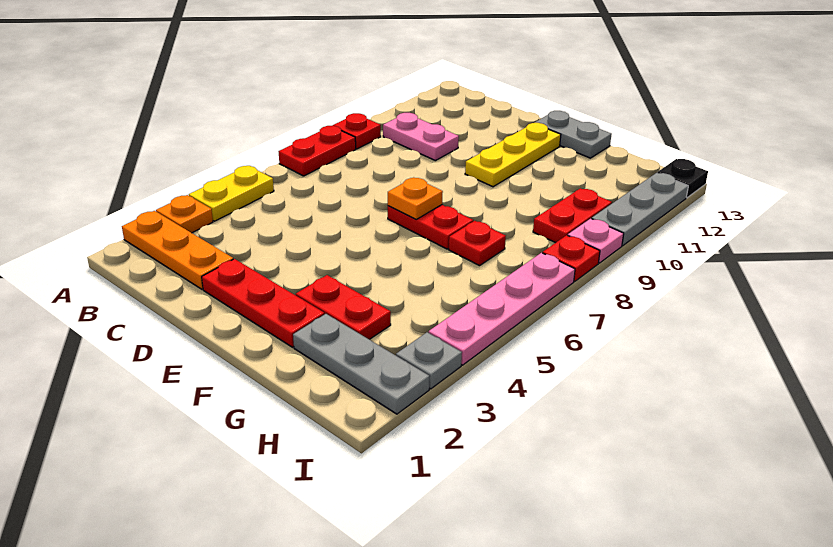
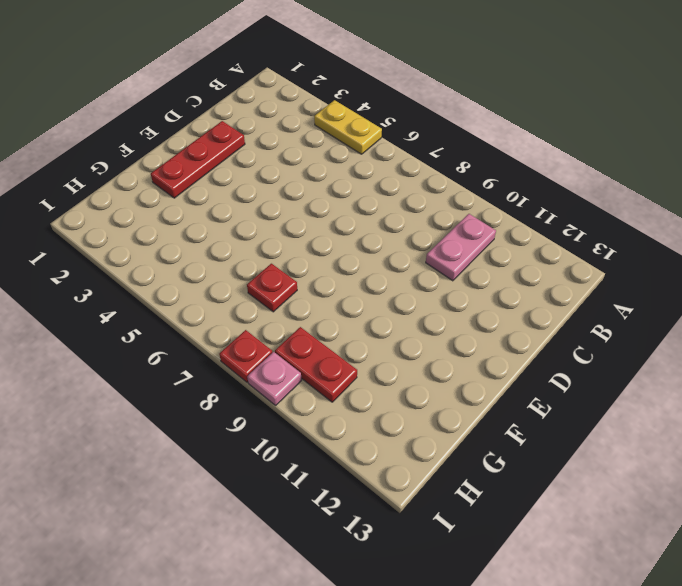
none -> orange plate A2:C2 level 1
none -> orange plate A3 level 1
none -> red plate A7:A8 level 1

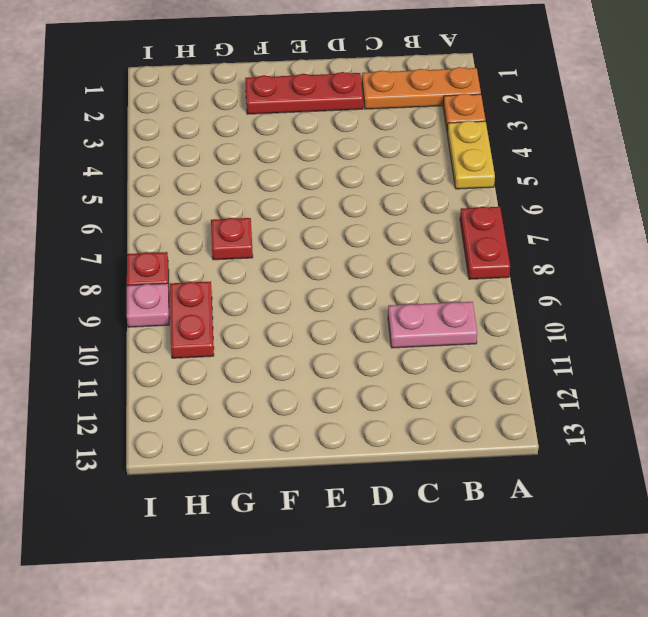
none -> red plate A9 level 1
none -> red plate E7:F7 level 1
none -> yellow plate E10:E12 level 1

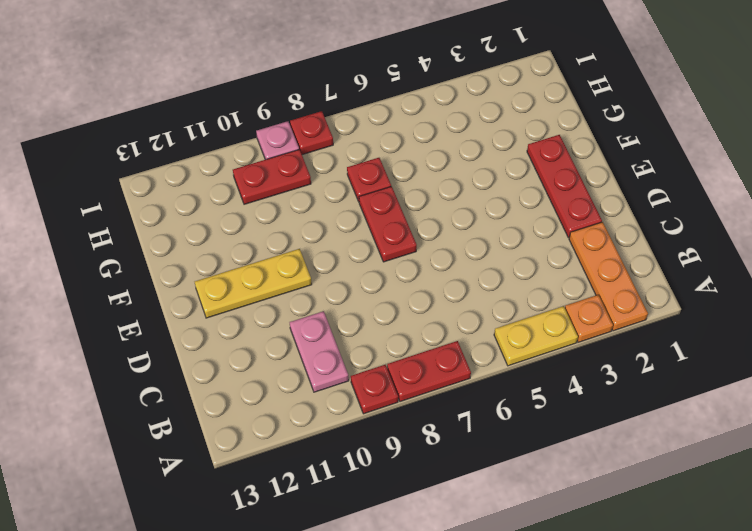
none -> grey plate E13:F13 level 1
none -> red plate F3:G3 level 1
none -> grey plate G2:I2 level 1

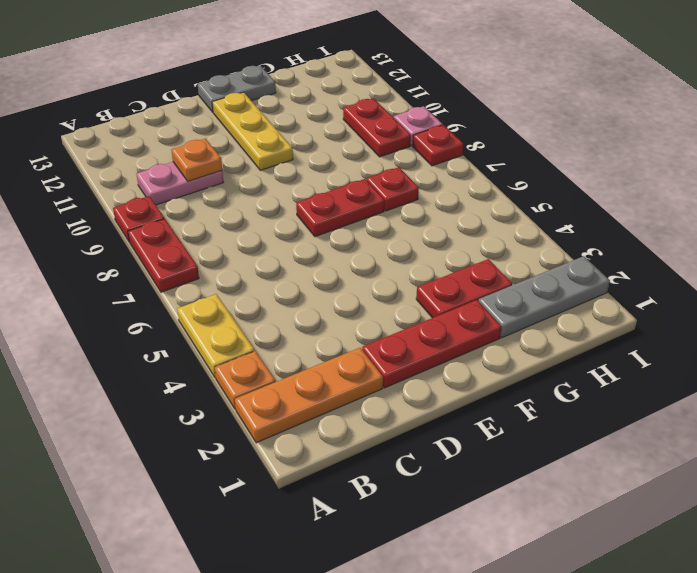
orange plate C10 level 2 -> orange plate E7 level 2
none -> grey plate I3 level 1
none -> pink plate I4:I7 level 1
none -> grey plate I10:I12 level 1

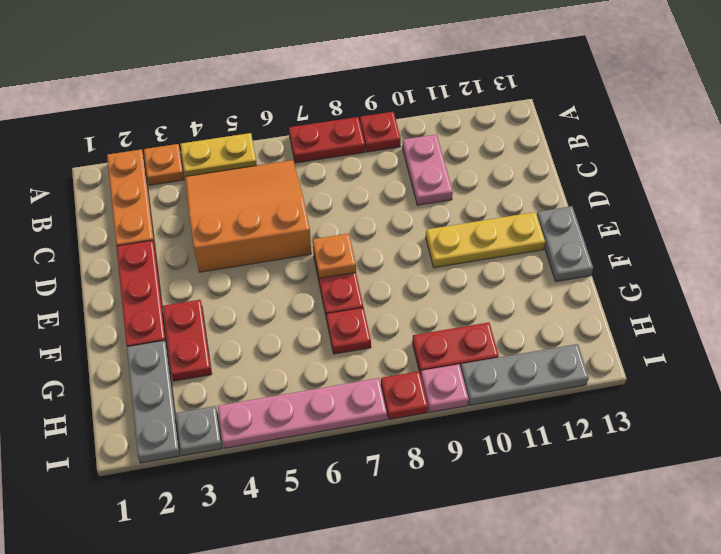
orange slope B4:D6 level 1 top D -> none
none -> black plate I13 level 1

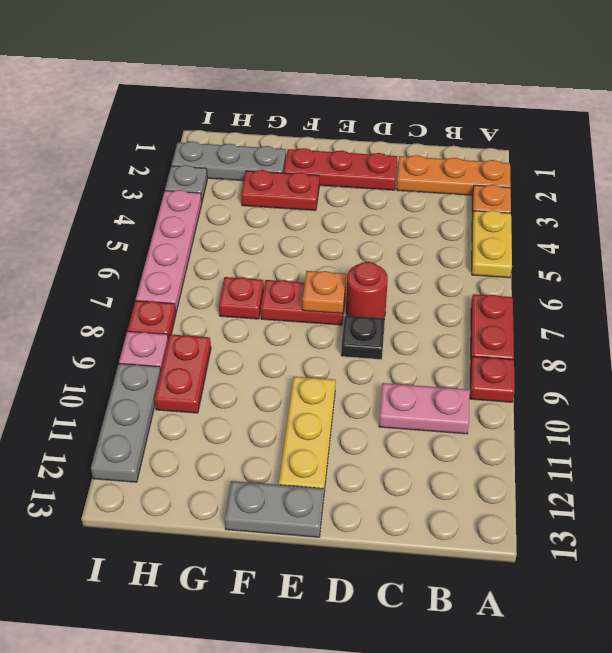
red round brick D7 level 1 -> none
black plate D8 level 1 -> black plate I13 level 1

